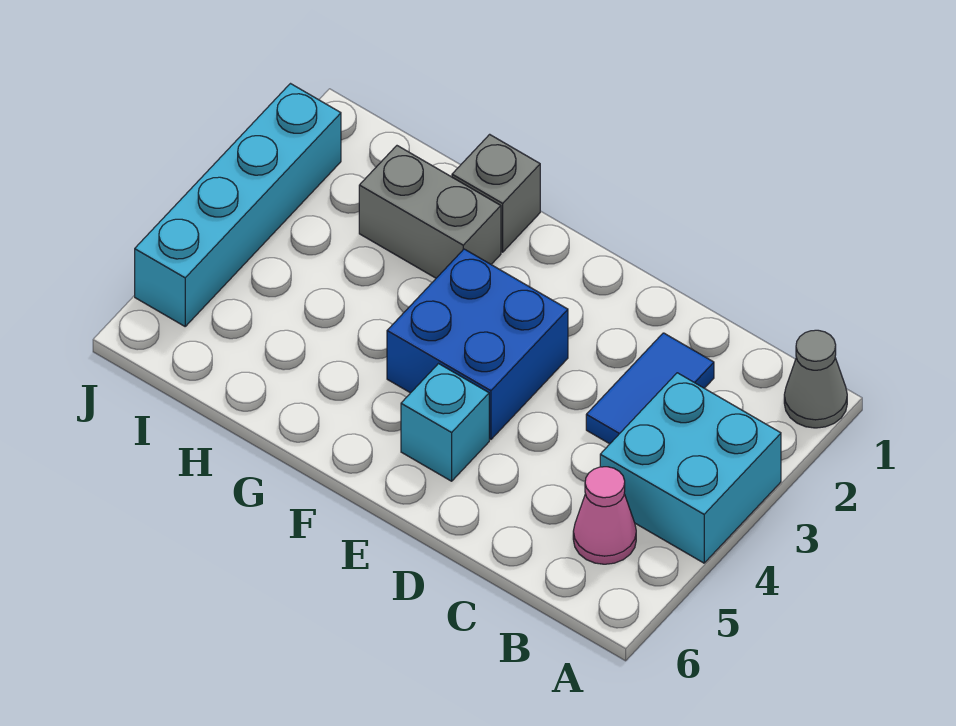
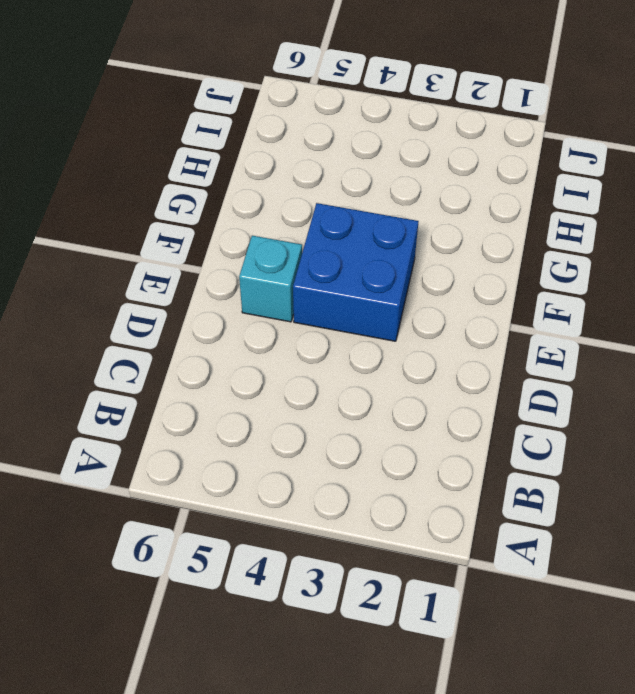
none -> grey cone A1 level 1
none -> cyan brick A3:B4 level 1

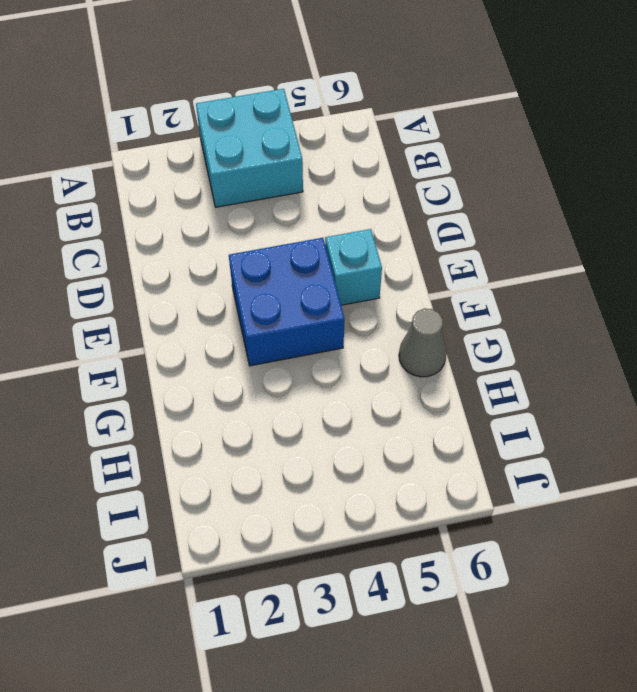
grey cone G6 level 1 -> grey cone A1 level 1
none -> pink cone B5 level 1
none -> blue tile C2:C3 level 1

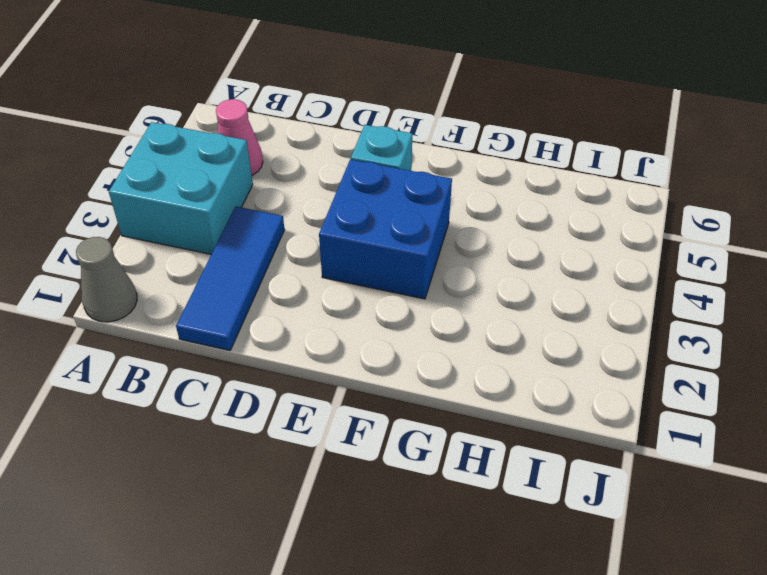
blue tile C1:C3 level 1 -> blue tile C2:C3 level 1
none -> grey brick G1 level 1
none -> grey brick G2:H2 level 1

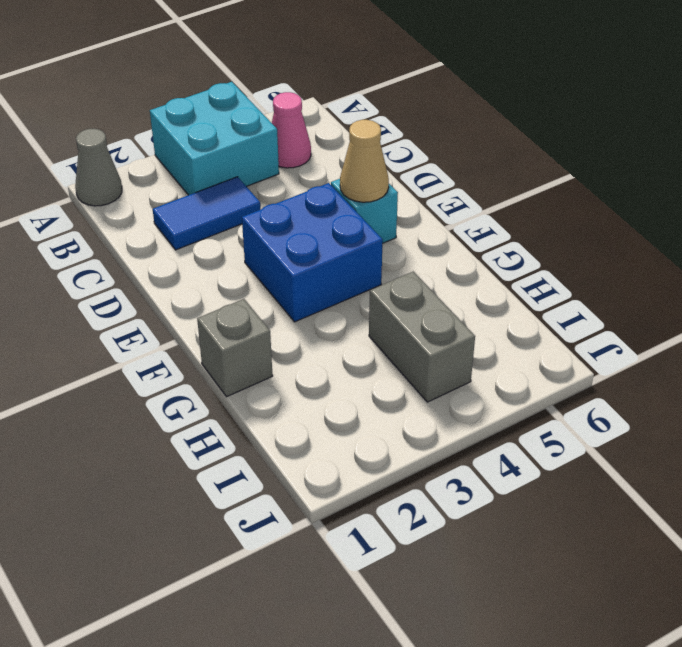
tan cone E5 level 2 -> none
grey brick H4:I4 level 1 -> grey brick G2:H2 level 1
none -> cyan brick J2:J5 level 1

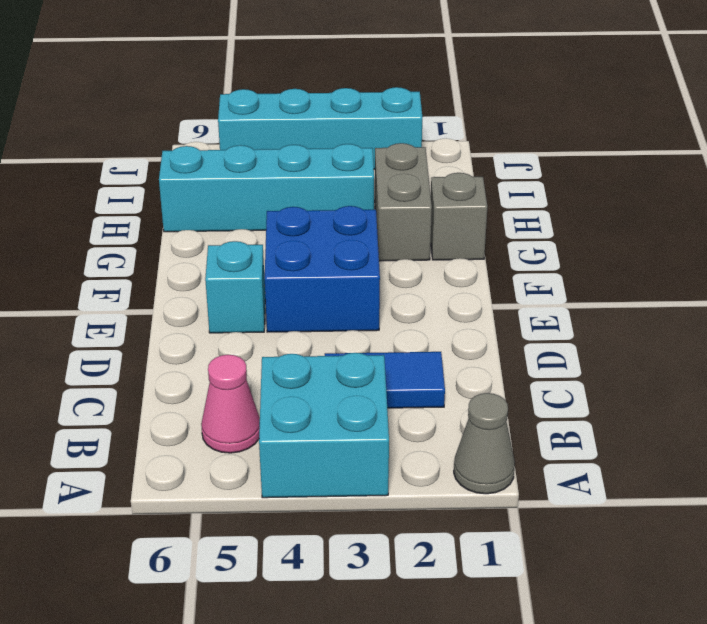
cyan brick H3:H6 level 1 -> none

